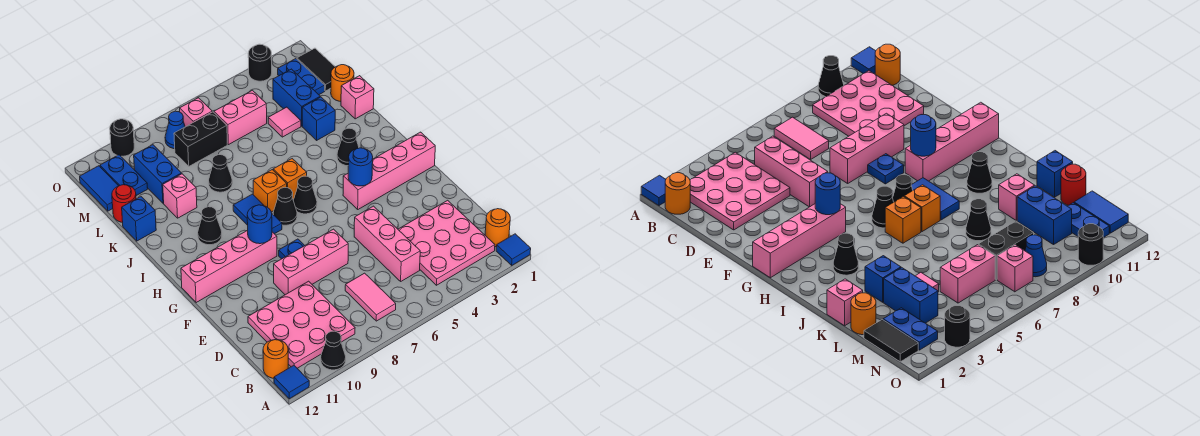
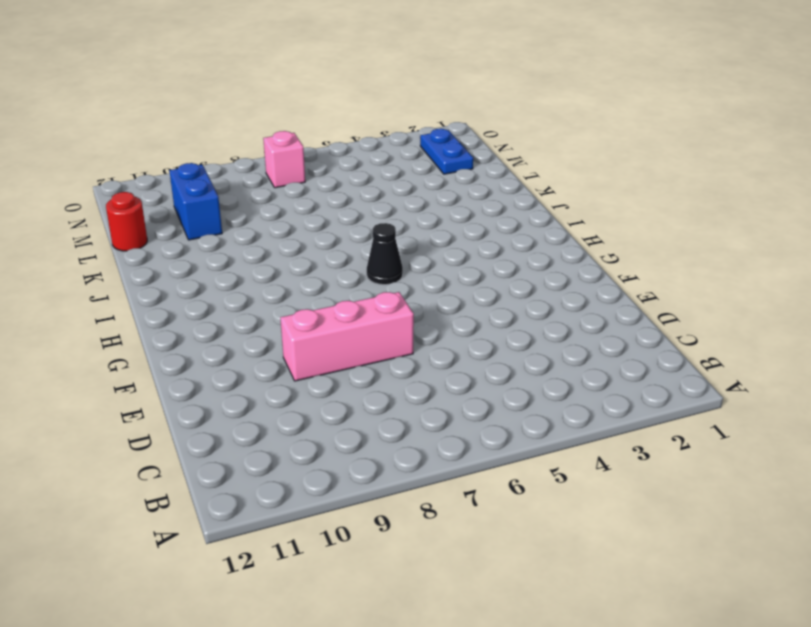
none -> blue tile A1 level 1
none -> black cone A10 level 1
none -> blue tile A12 level 1
none -> orange round brick B1 level 1

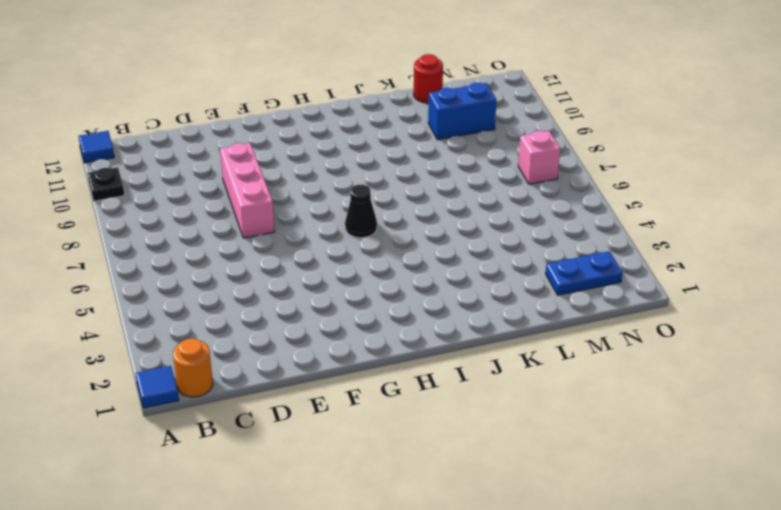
black plate A10 level 1 -> black cone A10 level 1
none -> pink plate B2:D4 level 1
none -> pink tile B7:C7 level 1
none -> pink plate B9:D11 level 1
none -> orange round brick B12 level 1

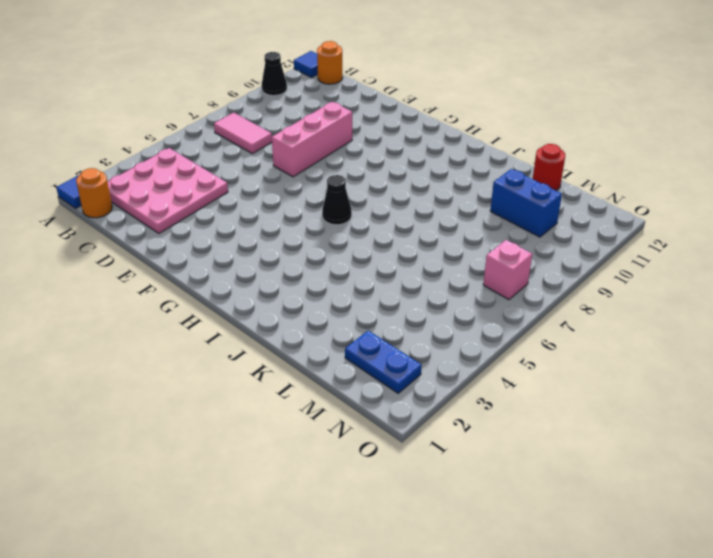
none -> pink plate B9:D11 level 1
none -> pink brick C5:E5 level 1
none -> blue plate F8 level 1
none -> pink brick G1:G4 level 1

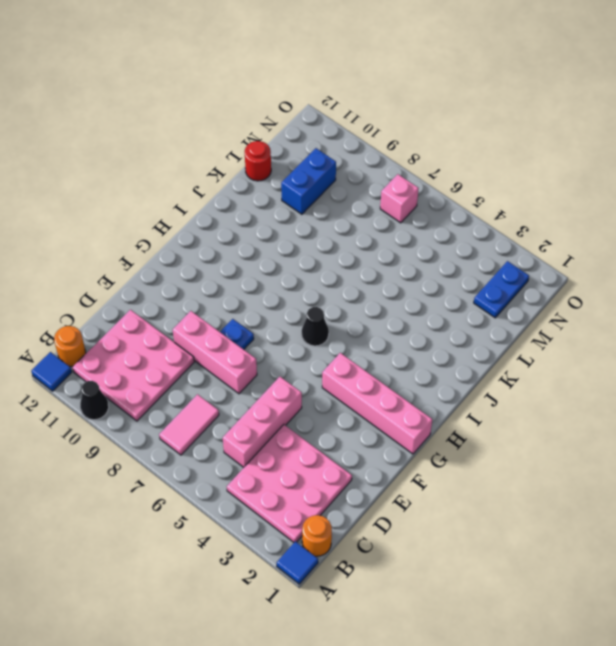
none -> pink brick G9:G12 level 1
none -> black cone H7 level 1
none -> blue tile H8:I8 level 1
none -> black cone I3 level 1

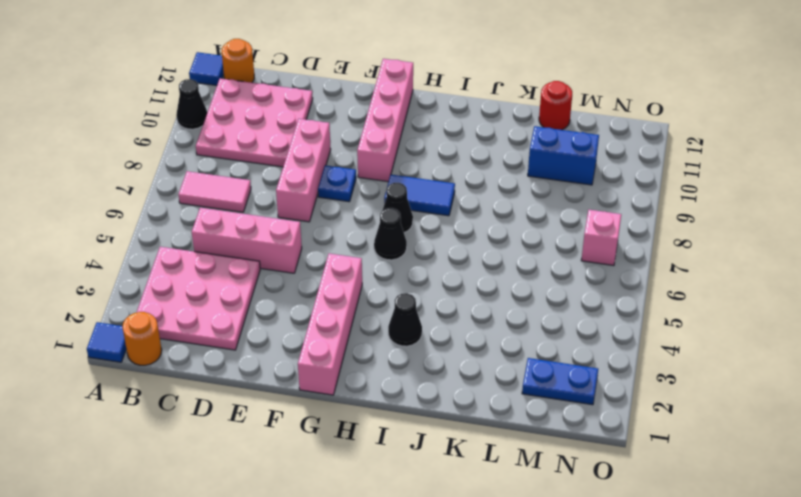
none -> orange brick I6 level 1
none -> orange brick I7 level 1
none -> black cone I10 level 1
none -> pink brick K1 level 1

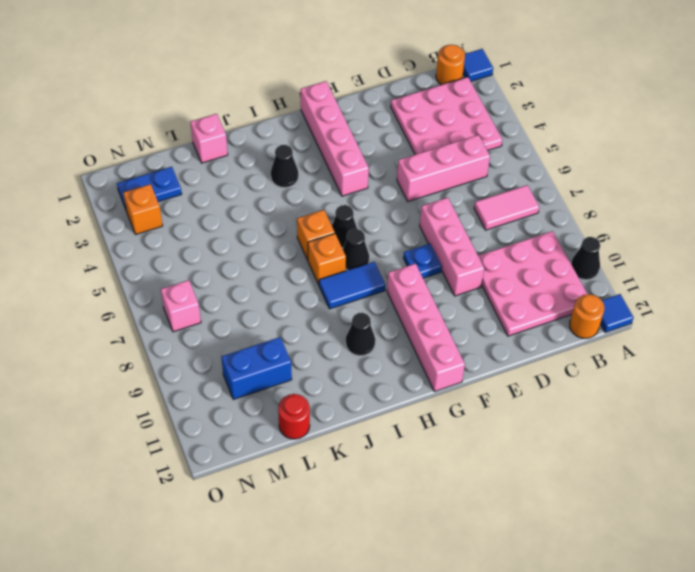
orange brick N3 level 1 -> none
none -> blue brick K3 level 1
none -> black cone K8 level 1
none -> pink brick K10 level 1
none -> blue brick K12 level 1

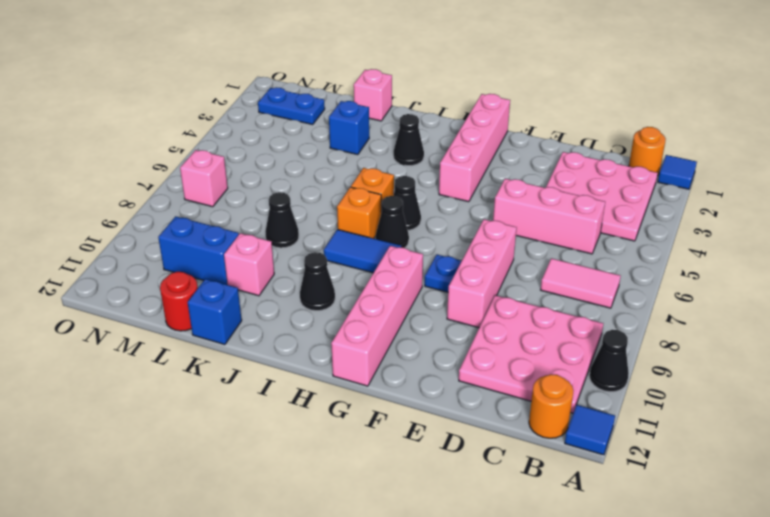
none -> orange round brick L1 level 1
none -> blue brick L3:M3 level 1
none -> pink tile L4 level 1
none -> black tile M1:N1 level 1

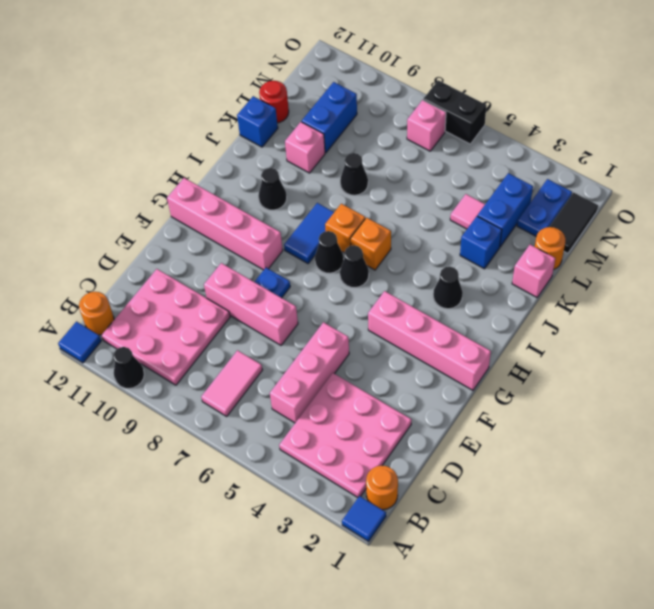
black brick O6:O7 level 1 -> black brick M7:M8 level 1
none -> pink brick M5:M6 level 1
none -> blue plate M11:N11 level 1
none -> blue tile M12:N12 level 1
none -> blue cone N8 level 1

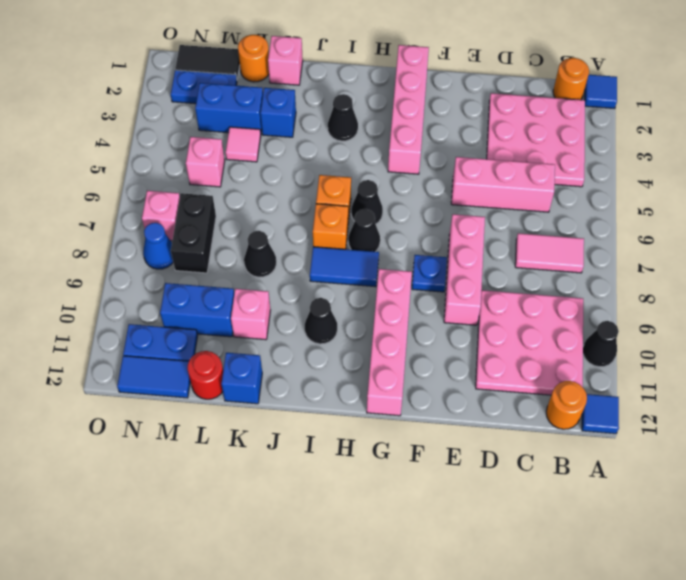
pink brick M5 level 1 -> pink brick M5:M6 level 1
none -> black round brick O3 level 1
none -> black round brick O10 level 1
none -> blue round brick G4 level 2
none -> blue round brick G9 level 2

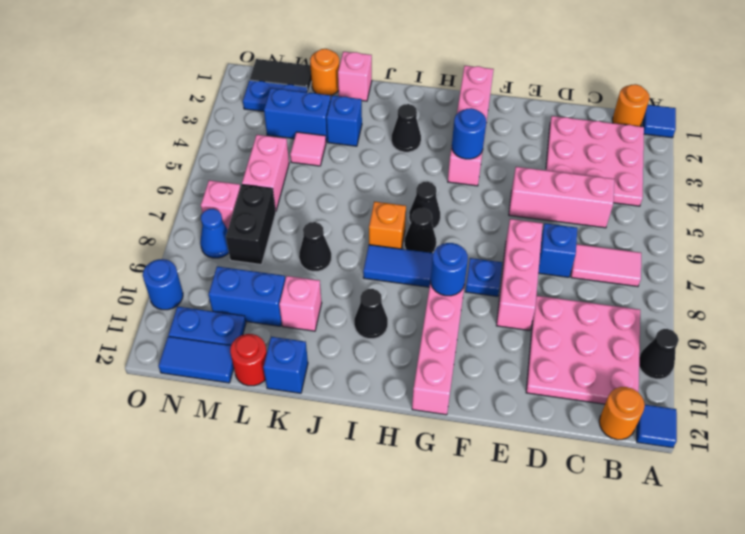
blue brick D7 level 1 -> none
blue round brick O10 level 1 -> black round brick O10 level 1
none -> orange brick I6 level 1
none -> black round brick O3 level 1

